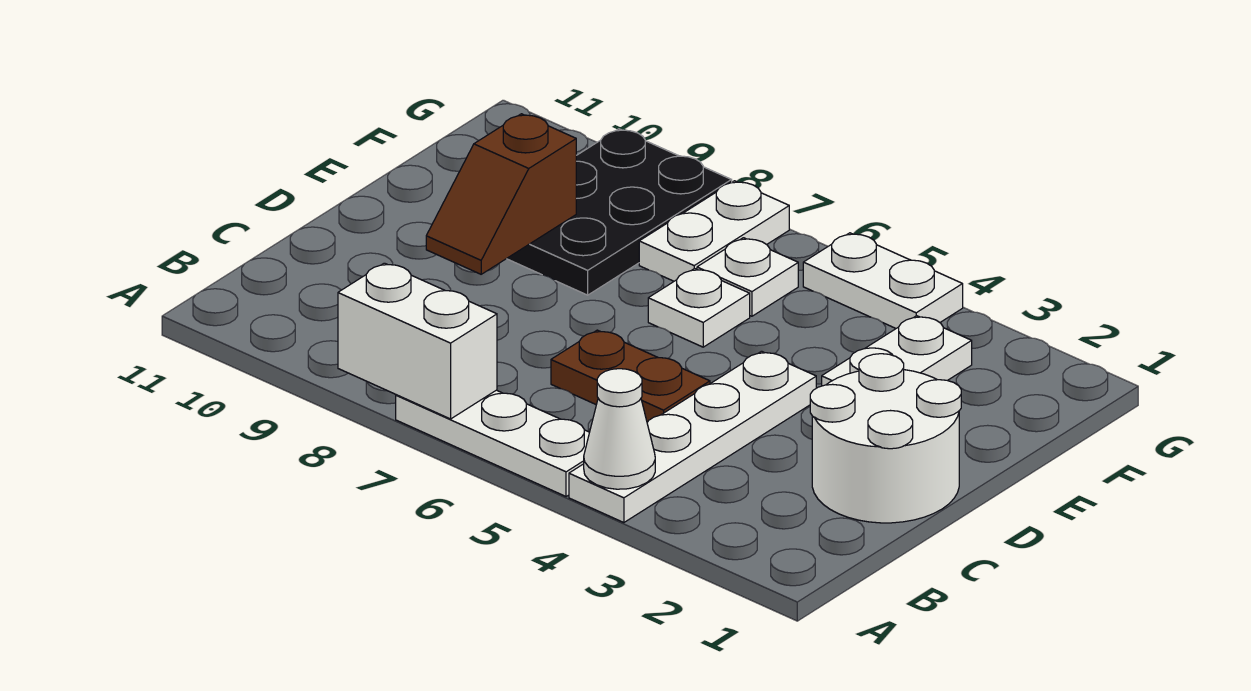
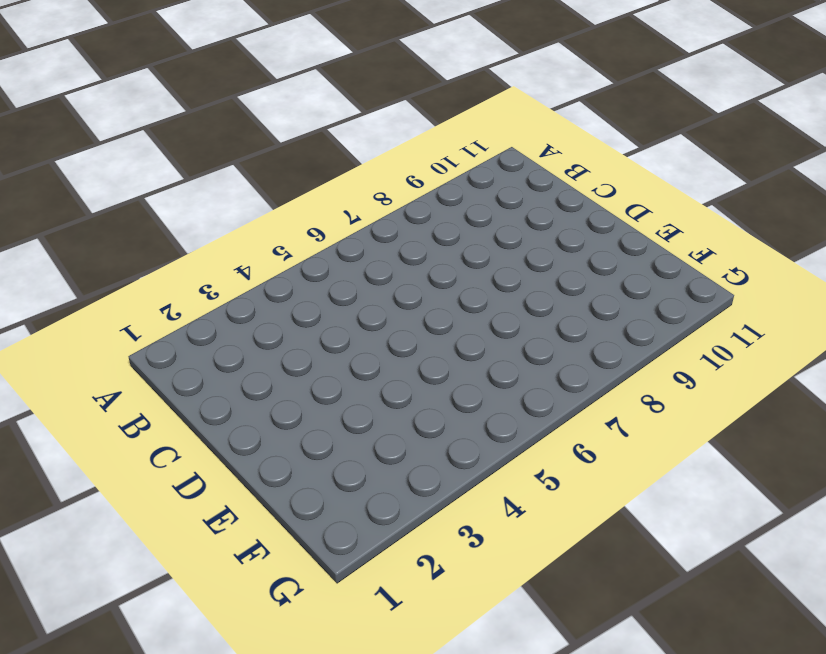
none -> white plate A4:D4 level 1
none -> white plate A5:A7 level 1
none -> white round brick C1:D2 level 1

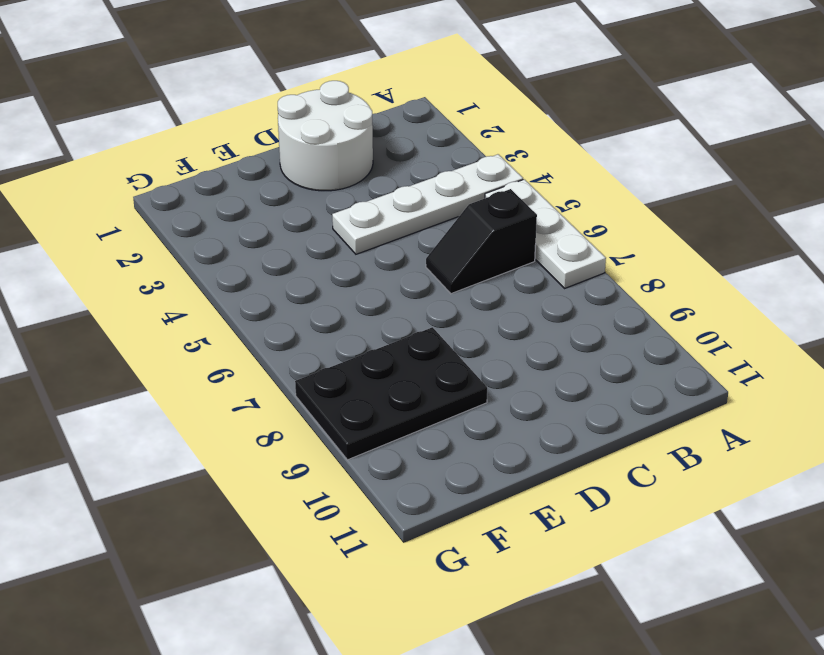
black slope B6:C6 level 1 top B -> brown plate C5:C6 level 1
none -> white plate E3:F3 level 1
none -> white plate E6 level 1
none -> white plate F6 level 1

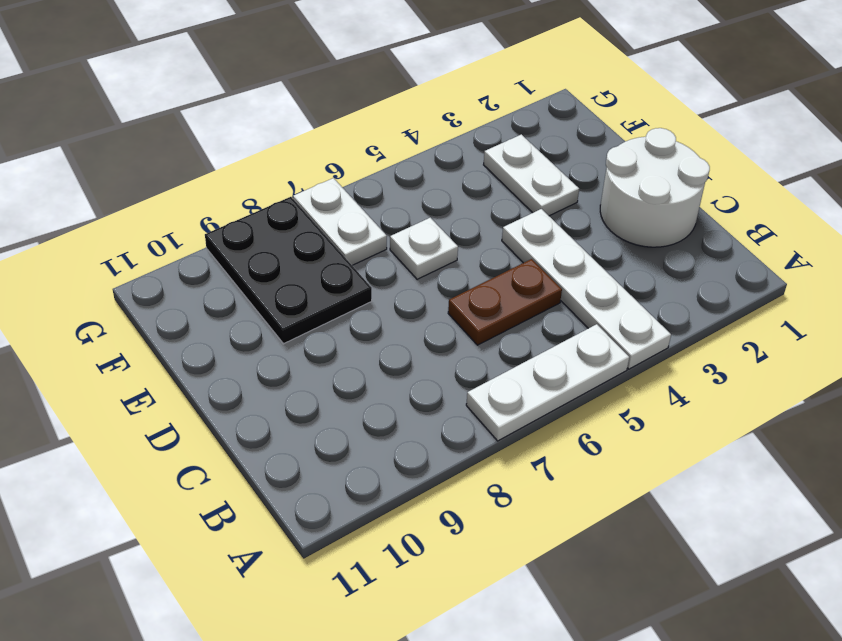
none -> white plate F6 level 1
none -> white plate G4:G5 level 1
none -> white cone A4 level 2

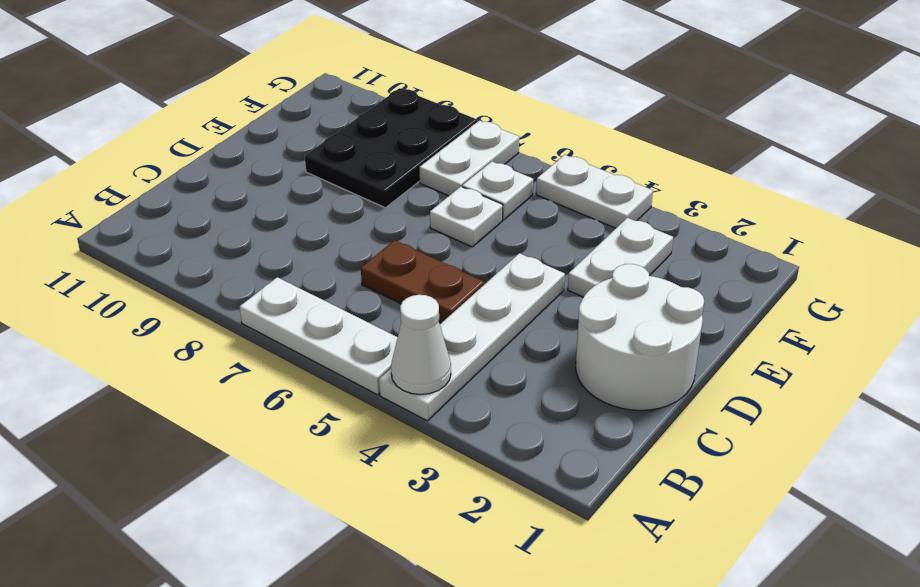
none -> white brick A7:A8 level 2
none -> brown slope D9:E9 level 2 top E

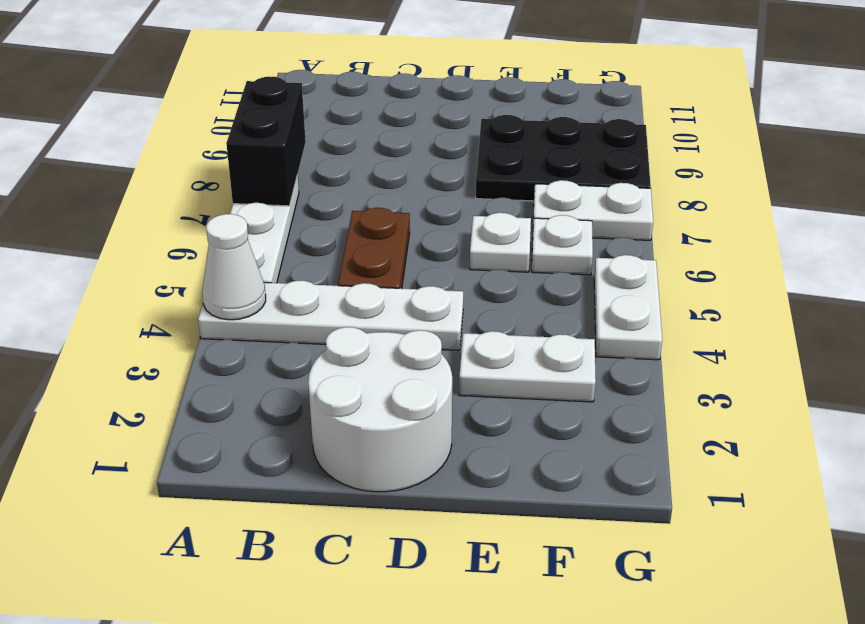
black brick A7:A8 level 2 -> white brick A7:A8 level 2
none -> brown slope D9:E9 level 2 top E

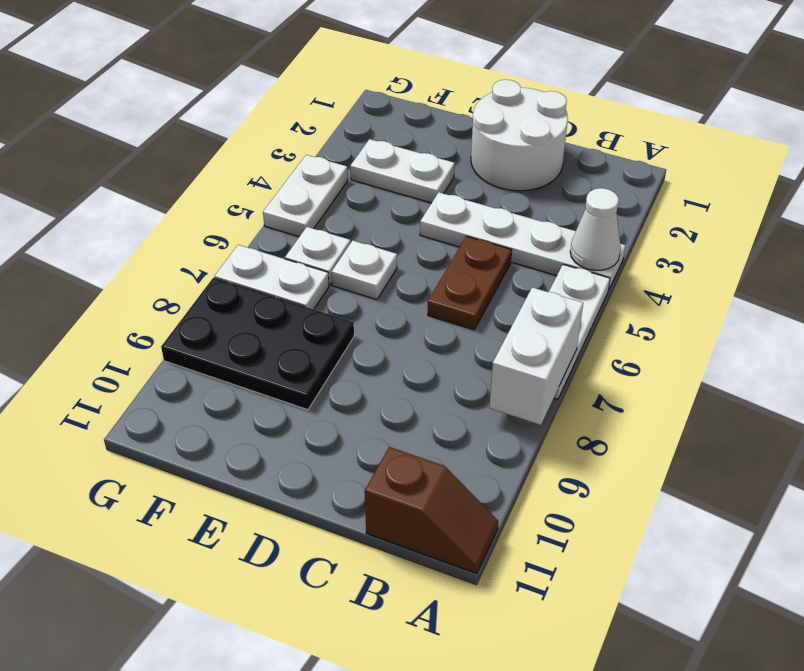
brown slope A11:B11 level 1 top B -> brown slope D9:E9 level 2 top E

